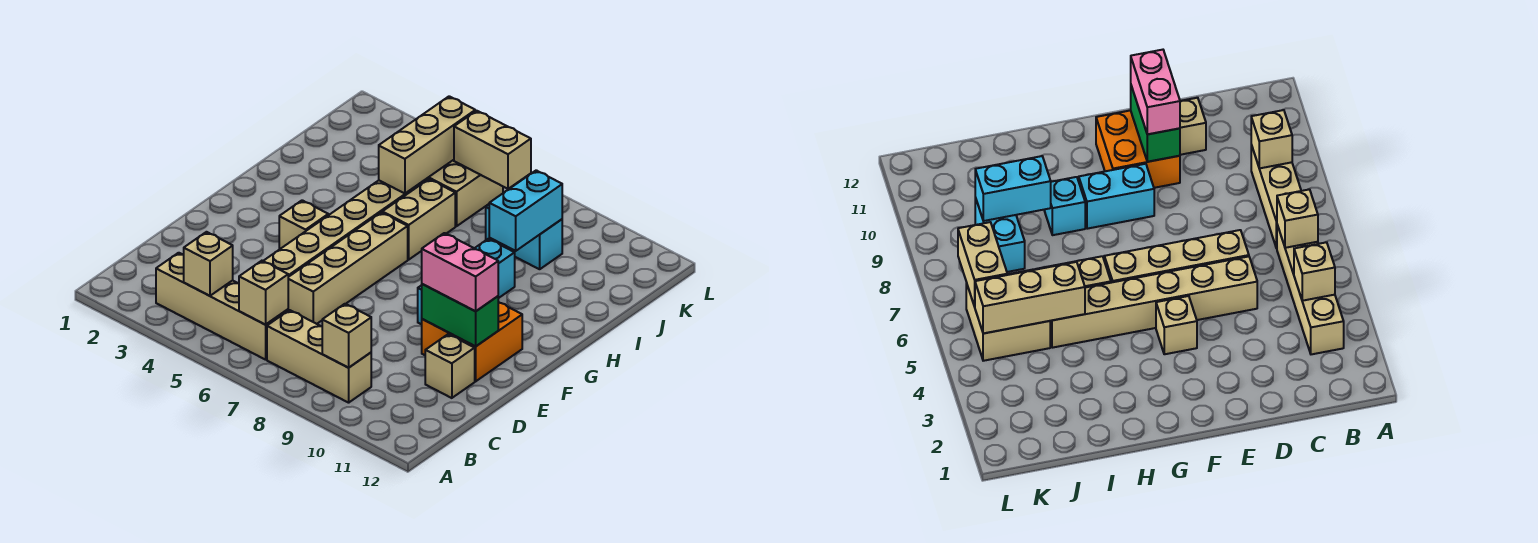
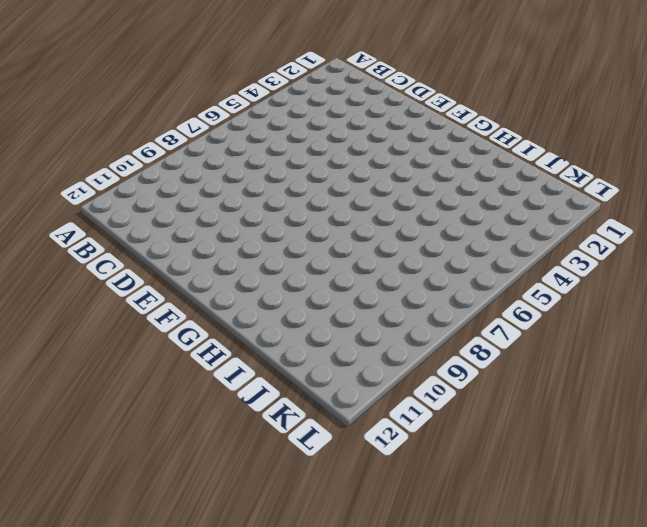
none -> tan brick B3:B6 level 1
none -> tan brick B7:B9 level 1
none -> tan brick D5:I5 level 1

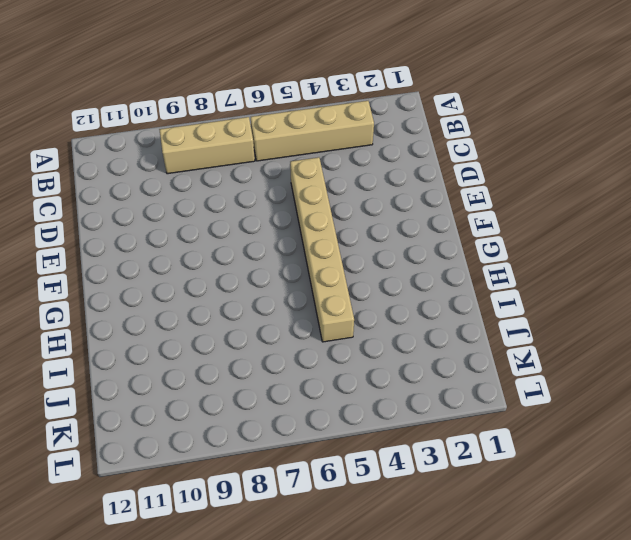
none -> tan brick D6:G6 level 1
none -> tan brick D11 level 1
none -> orange brick E10:F11 level 1

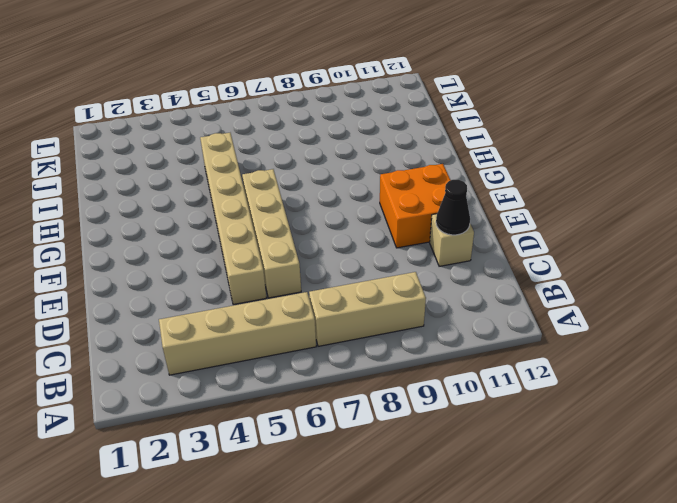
black cone D11 level 2 -> none
none -> tan brick F4 level 1
none -> cyan brick F9:G9 level 1
none -> tan brick H6:I6 level 1

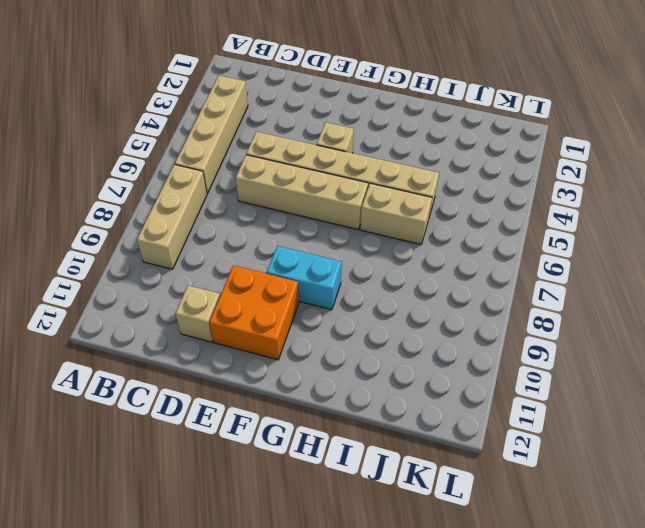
none -> cyan brick H9 level 1
none -> tan brick J5:K6 level 1
none -> cyan brick J8:J9 level 1

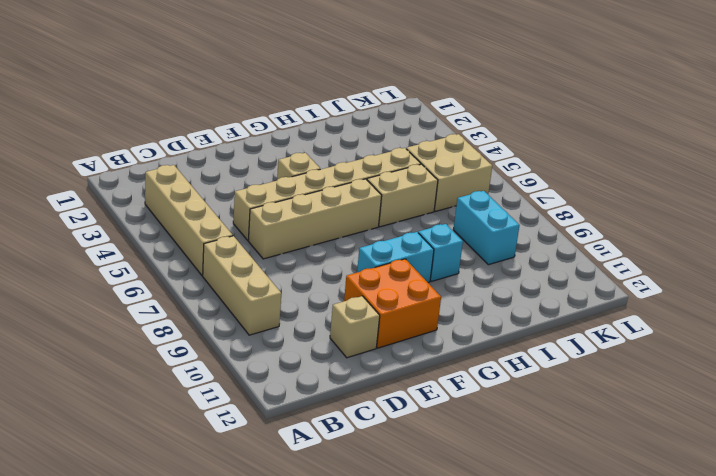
none -> tan brick B4 level 2
none -> tan brick B6 level 2
none -> tan brick B9 level 2

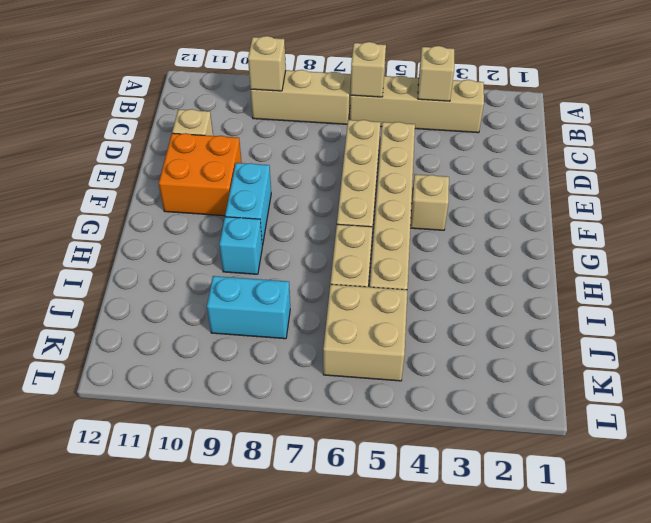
none -> green brick E10:E11 level 2
none -> tan brick I5:K5 level 2
none -> cyan brick I9:J9 level 2

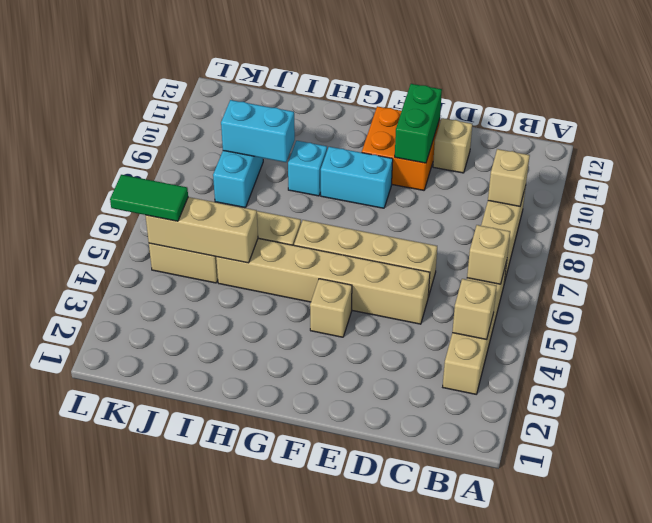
green tile K5:L5 level 3 -> none
none -> tan brick K6:K7 level 2
none -> pink brick E10:E11 level 3

